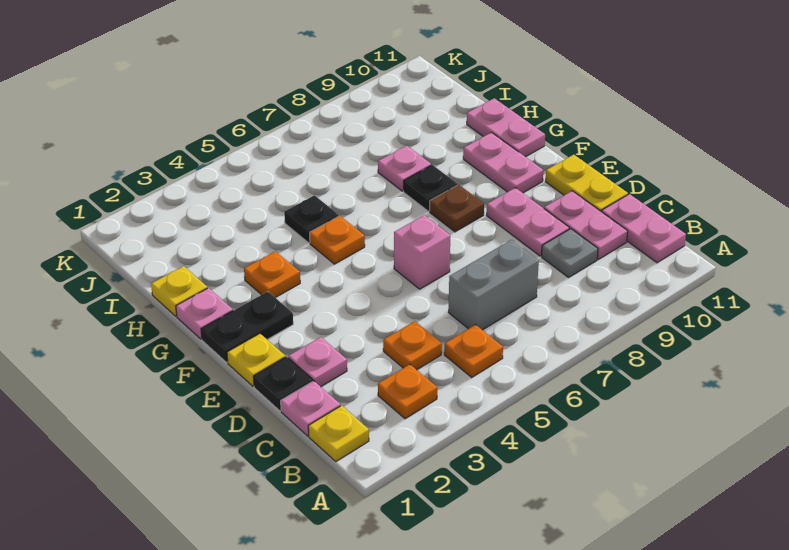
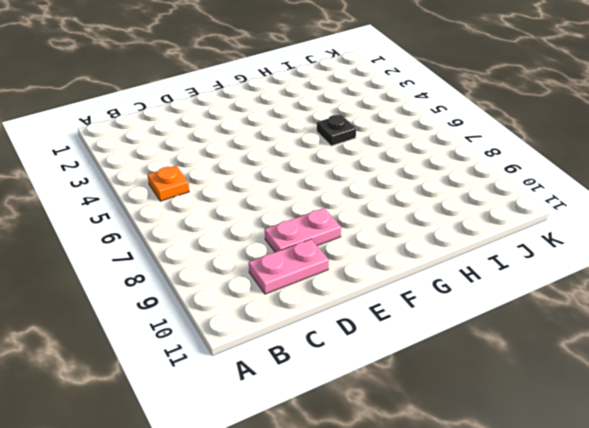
none -> yellow plate B1 level 1
none -> orange plate B3 level 1
none -> pink plate B11:C11 level 1

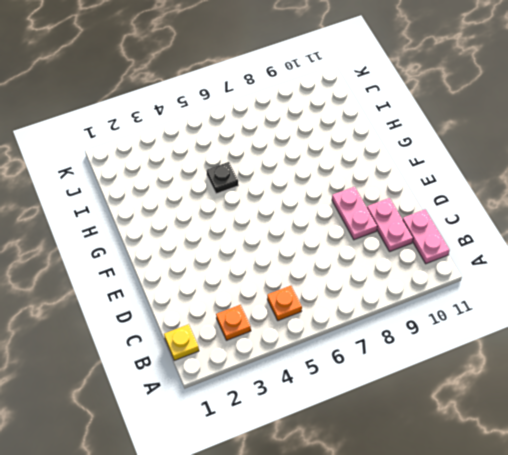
none -> pink plate C1 level 1
none -> orange plate C4 level 1
none -> grey brick C6:C7 level 1

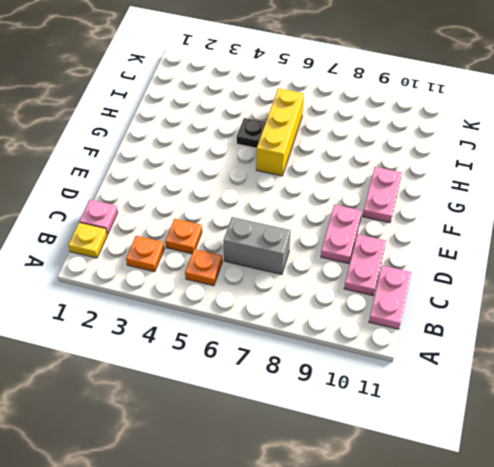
yellow brick G6:I6 level 1 -> none
none -> grey plate C9 level 1
none -> black plate D1 level 1
none -> pink plate D2 level 1

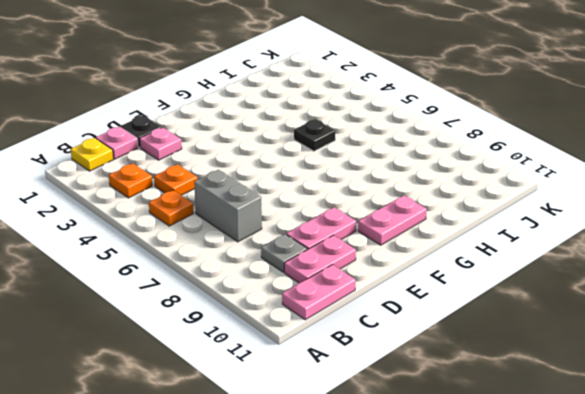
none -> yellow plate D11:E11 level 1
none -> yellow plate E1 level 1
none -> pink brick E6 level 1

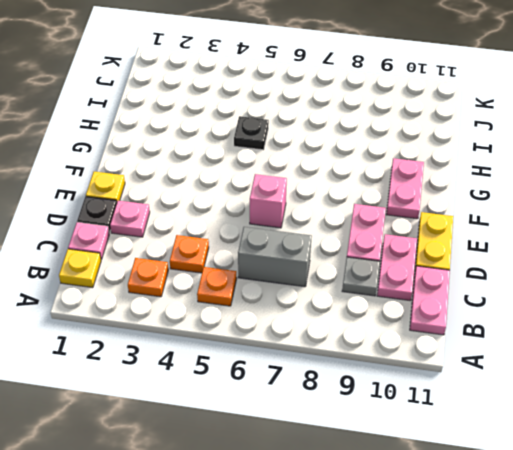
none -> black plate F1:F2 level 1
none -> brown plate F8 level 1
none -> pink plate G1 level 1

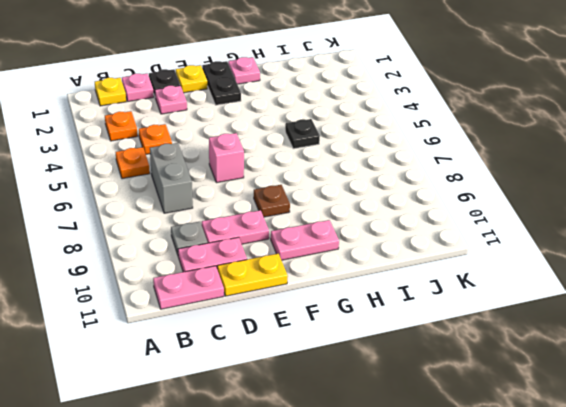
none -> orange plate G3 level 1
none -> orange plate G5 level 1
none -> black plate G8 level 1

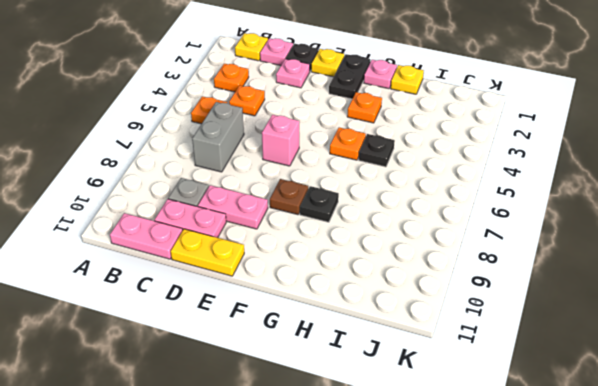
none -> pink plate F10:G10 level 1
none -> pink plate G11:H11 level 1
none -> pink plate H8 level 1

